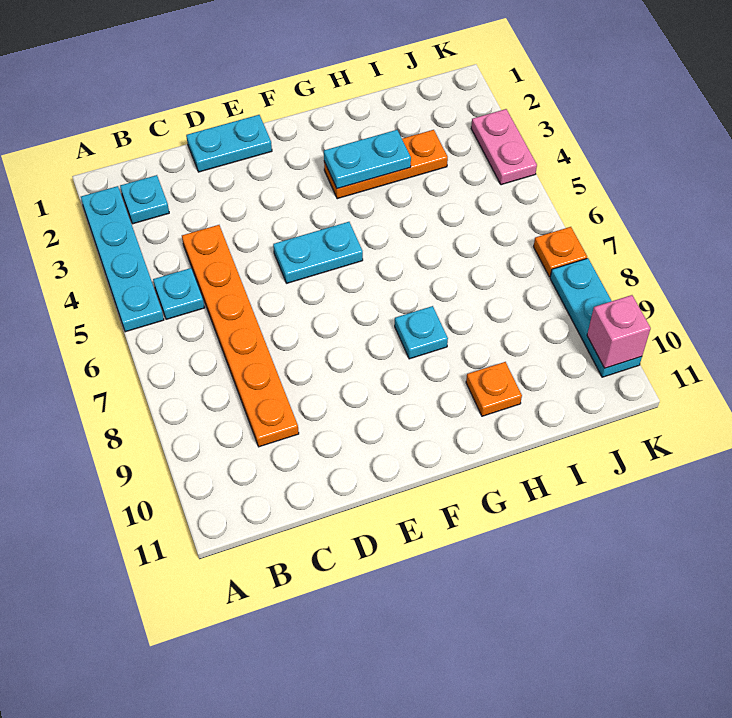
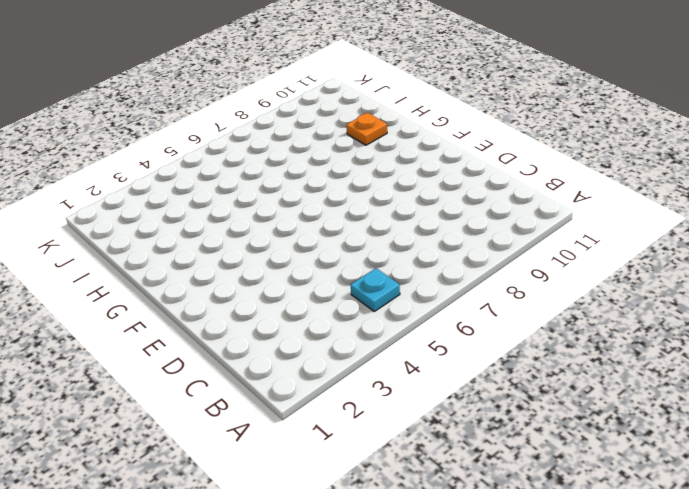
none -> cyan plate A2:A5 level 1
none -> cyan plate B2 level 1
none -> orange plate C4:C9 level 1

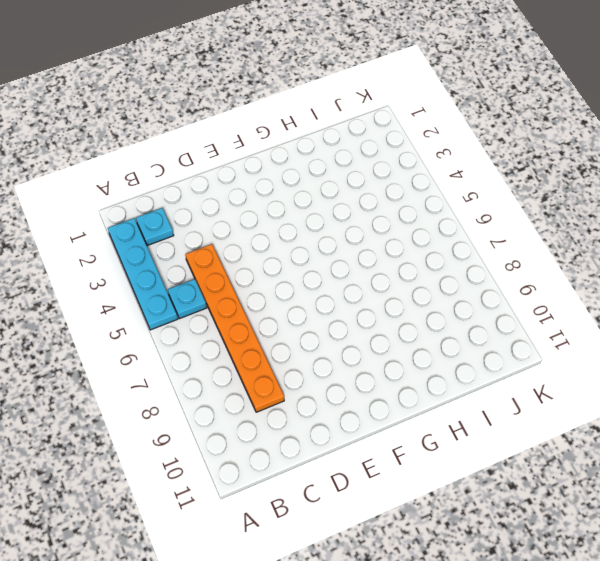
none -> cyan plate D1:E1 level 1
none -> cyan plate E5:F5 level 1
none -> orange plate G3:I3 level 1

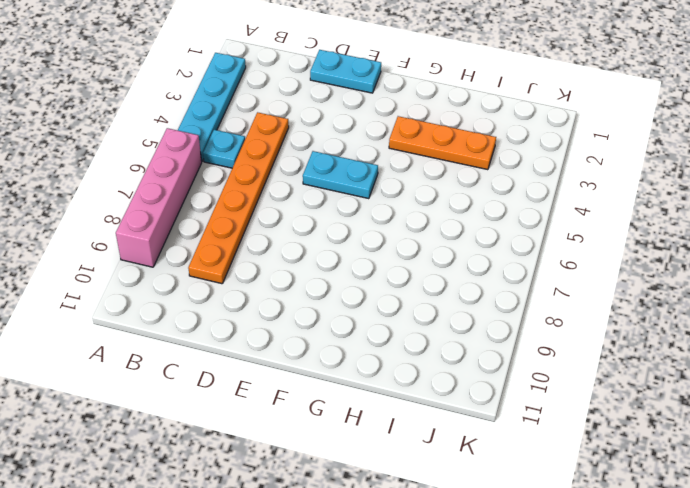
pink brick A6:A9 level 1 -> none
none -> cyan plate B2 level 1
none -> cyan plate G8 level 1
none -> orange plate H10 level 1

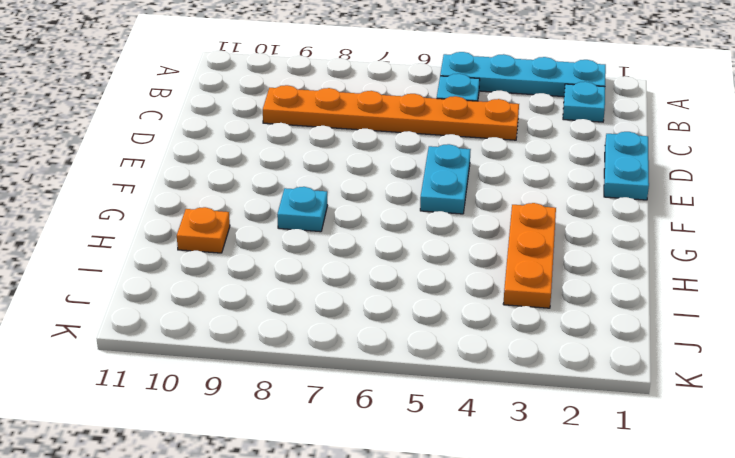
none -> pink plate K3:K4 level 1
none -> orange plate K7 level 1
none -> cyan plate K8:K10 level 1

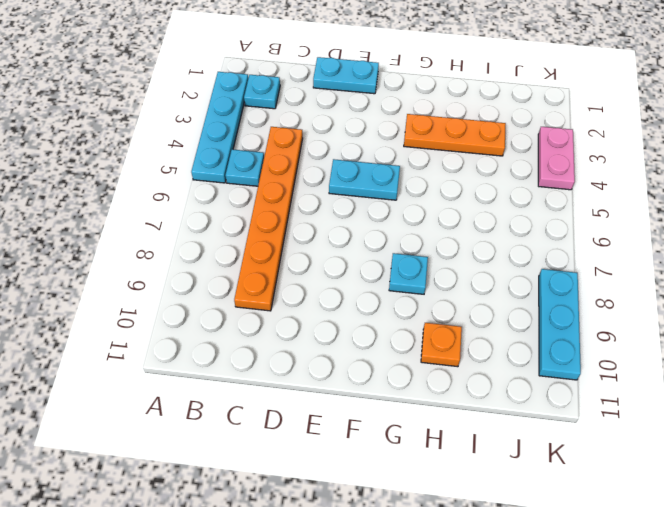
none -> orange plate K7 level 1
none -> cyan plate G3:H3 level 2
none -> pink brick K10 level 2

